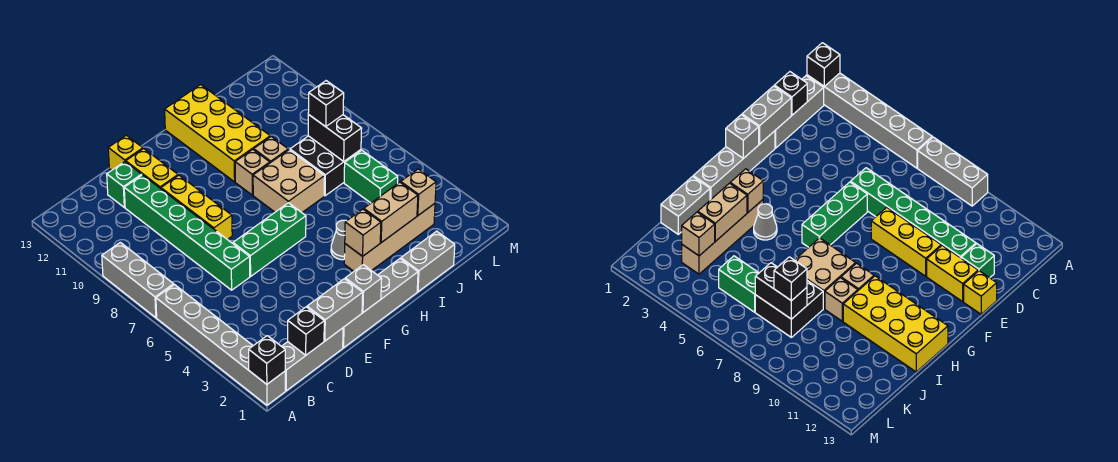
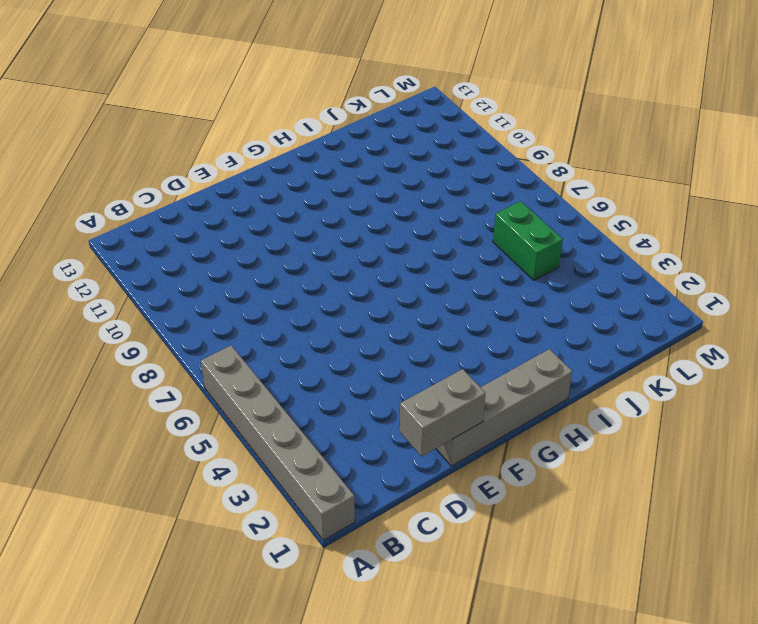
none -> grey brick A7:A9 level 1
none -> grey brick B1:D1 level 1
none -> green brick D6:D11 level 1

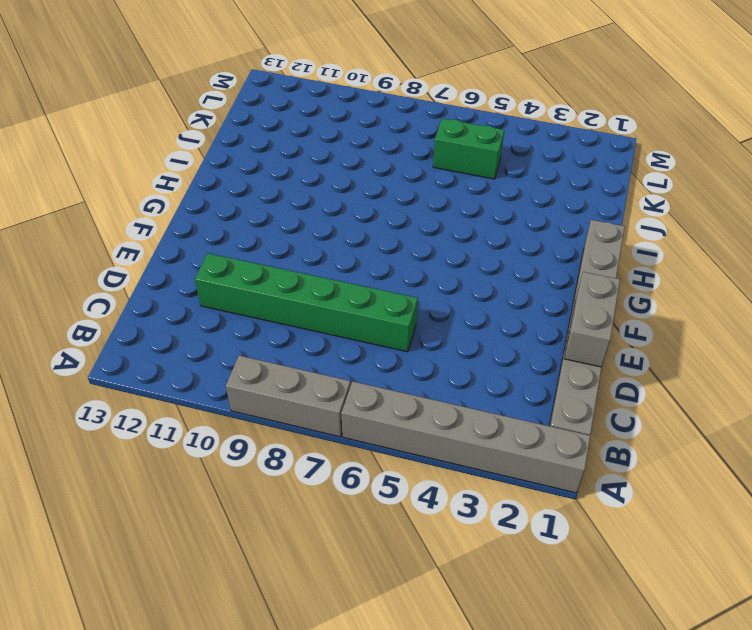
none -> green brick D12 level 1
none -> green brick E6:G6 level 1
none -> yellow brick E8:E10 level 1

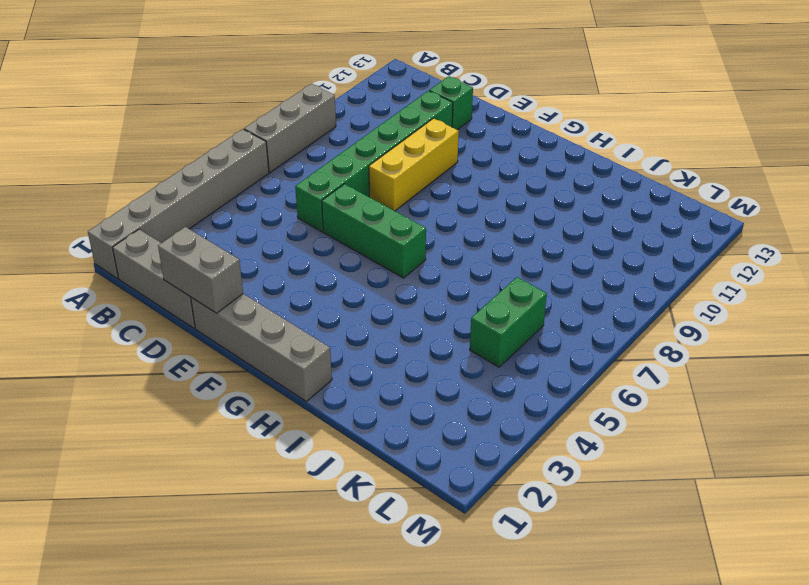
none -> yellow brick E11:E12 level 1
none -> yellow brick E13 level 1
none -> tan brick H3:K3 level 1

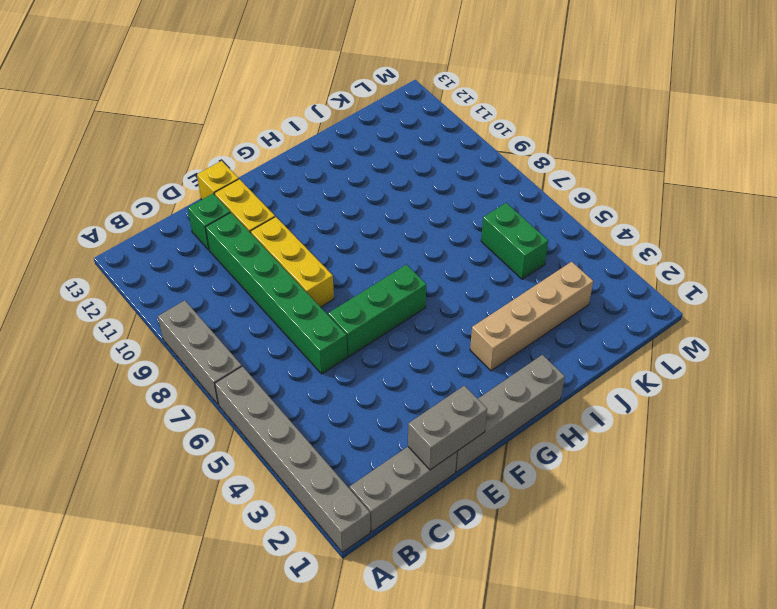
none -> grey cone H4 level 1
none -> tan brick H7:I8 level 1
none -> tan brick H9 level 1

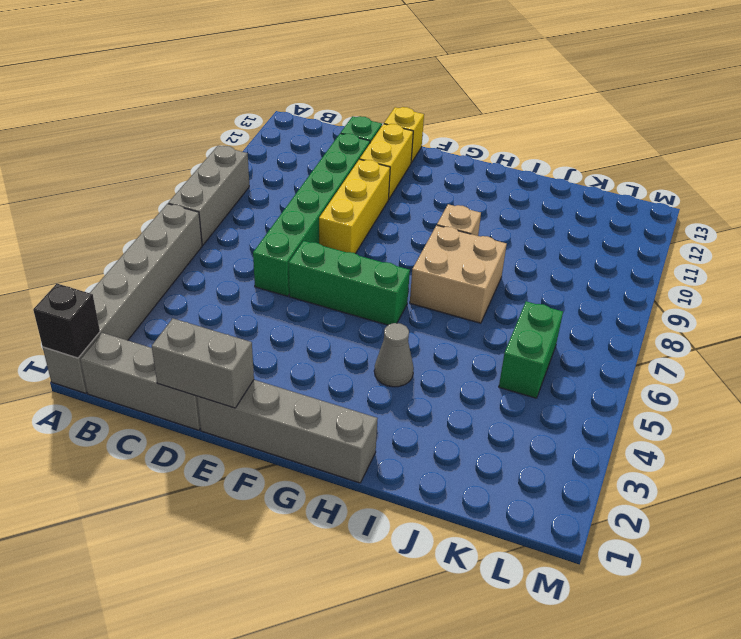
none -> tan brick H3:K3 level 1
none -> yellow brick H10:I13 level 1
none -> grey brick I1:J1 level 1

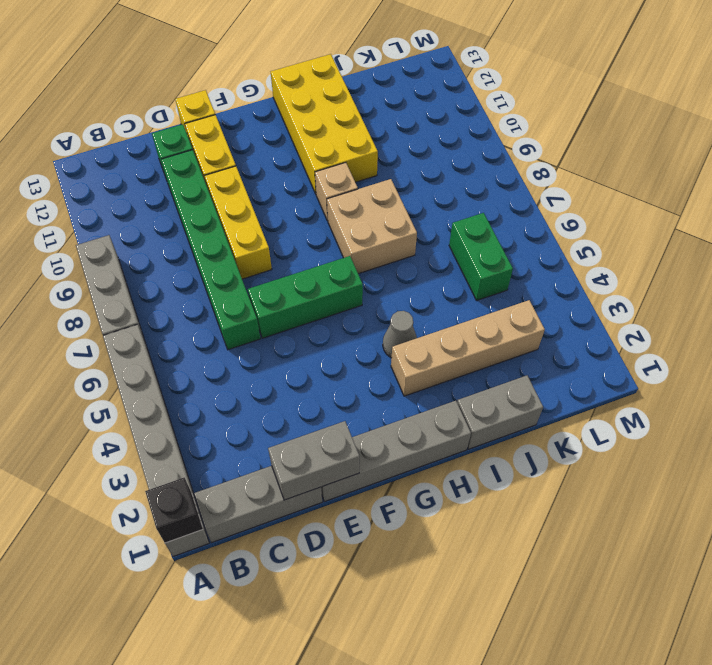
none -> tan brick I9 level 1
none -> black brick J7:K8 level 1
none -> black brick C1 level 2

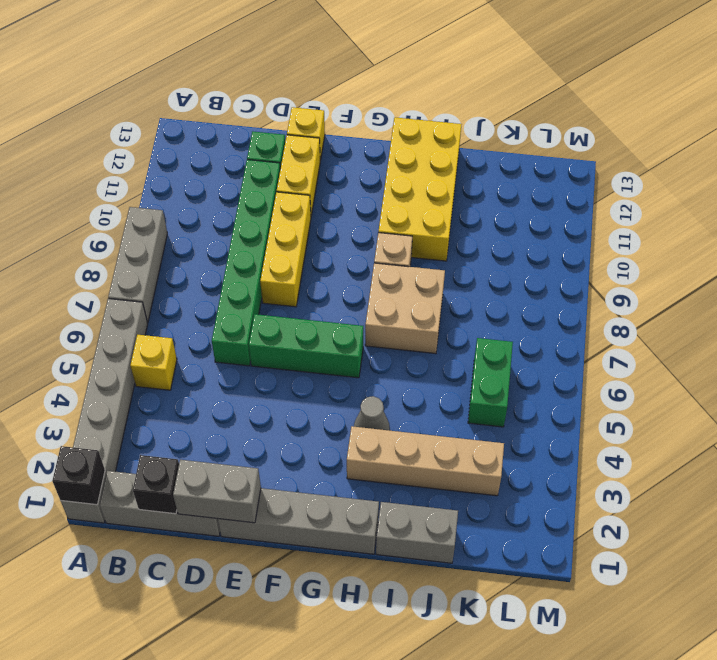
yellow brick B5 level 1 -> none
none -> tan brick I9 level 1
none -> black brick J7:K8 level 1
none -> grey brick F1 level 2

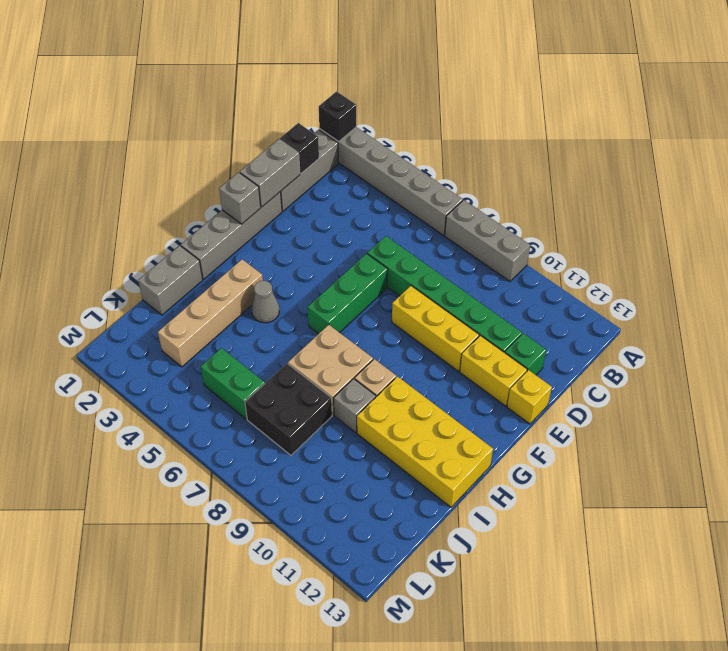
grey brick I9 level 1 -> tan brick I9 level 1
none -> tan brick H3 level 2
none -> tan brick I3:J3 level 2
none -> tan brick K3 level 2

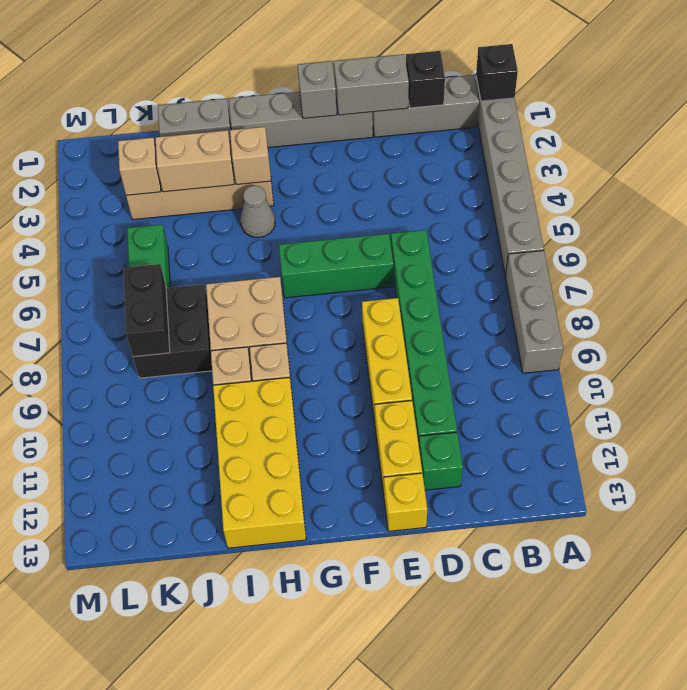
none -> black brick K8 level 3

